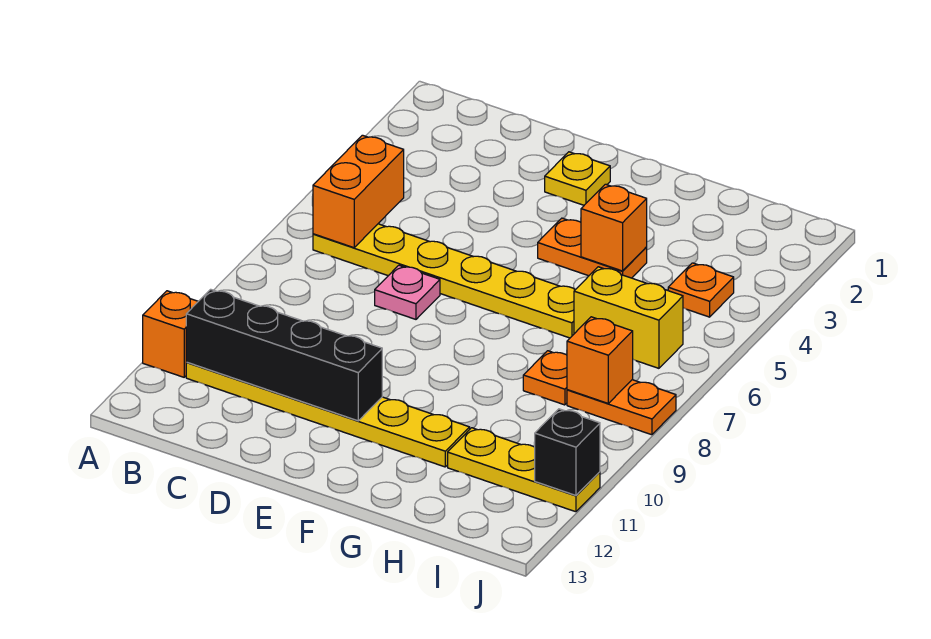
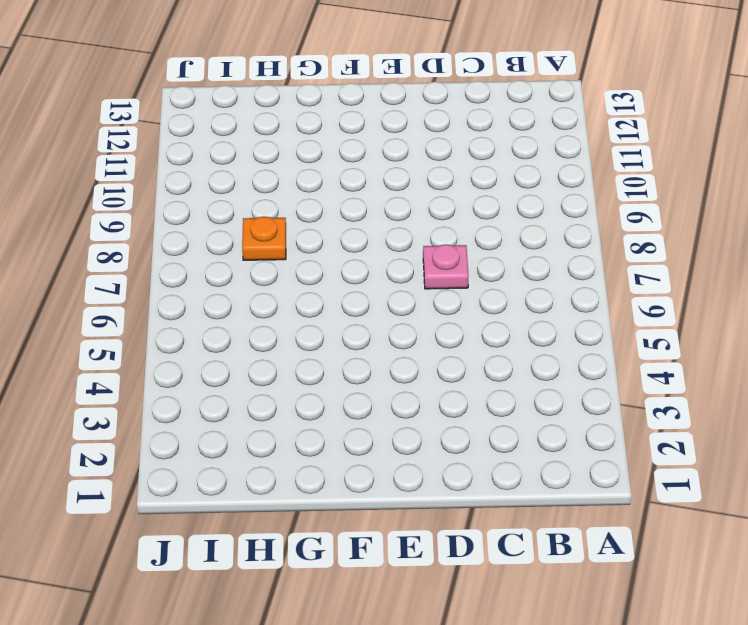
none -> orange brick A11 level 1
none -> yellow plate B6:G6 level 1
none -> yellow plate B11:G11 level 1

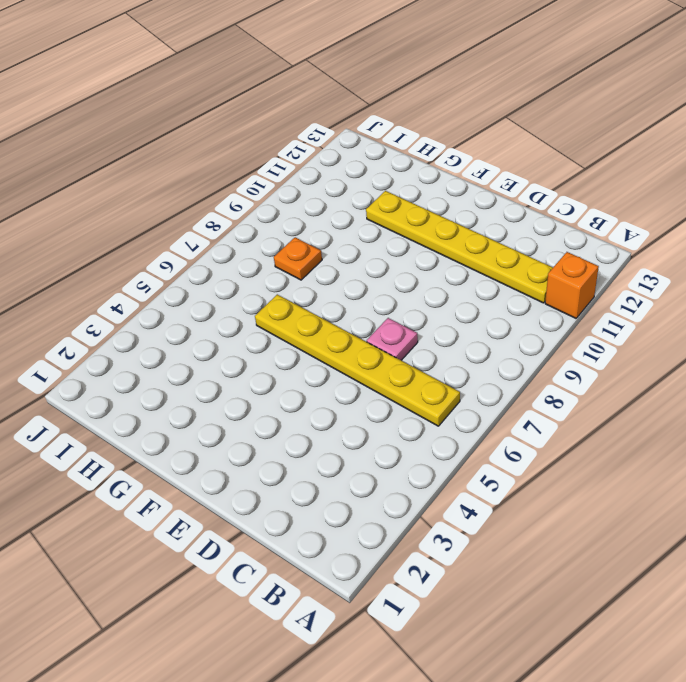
none -> yellow plate E2 level 1
none -> orange plate F4:G4 level 1
none -> yellow brick H6:I6 level 1

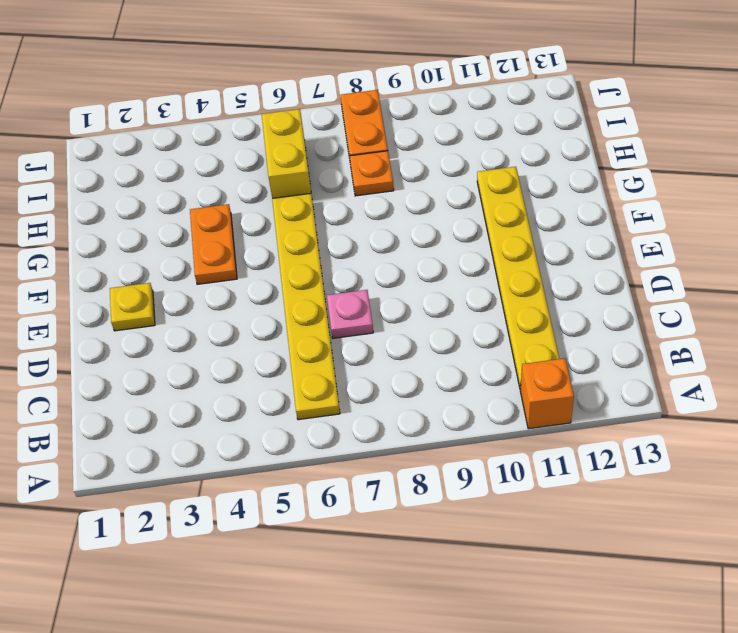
none -> yellow plate H11:J11 level 1
none -> orange plate I4 level 1
none -> orange brick B5:B6 level 2

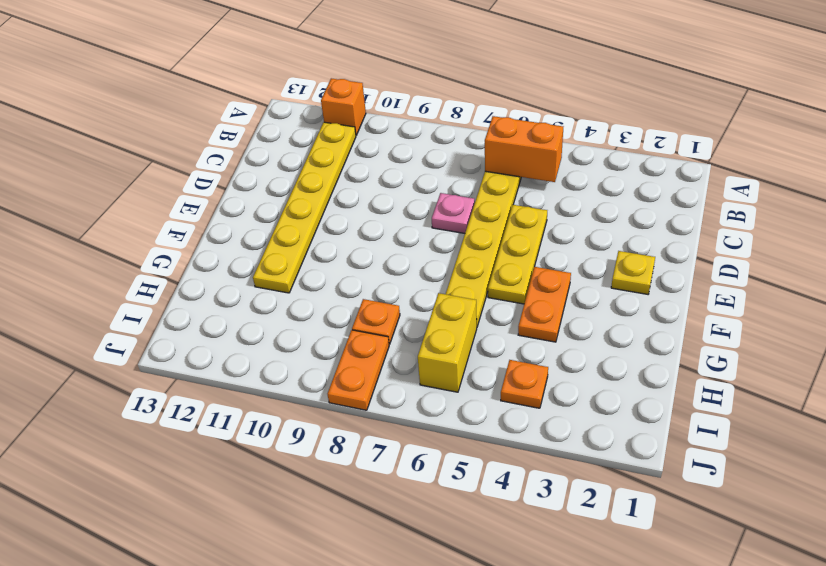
yellow plate D5:F5 level 1 -> yellow plate H11:J11 level 1
none -> black brick B11:E11 level 2
none -> orange brick G4 level 2
none -> orange brick I8 level 2

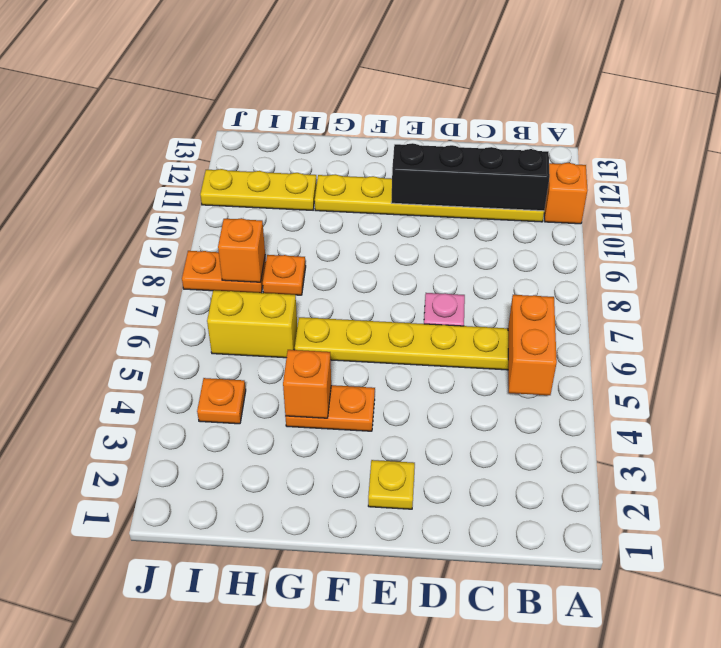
none -> black brick J11 level 2

